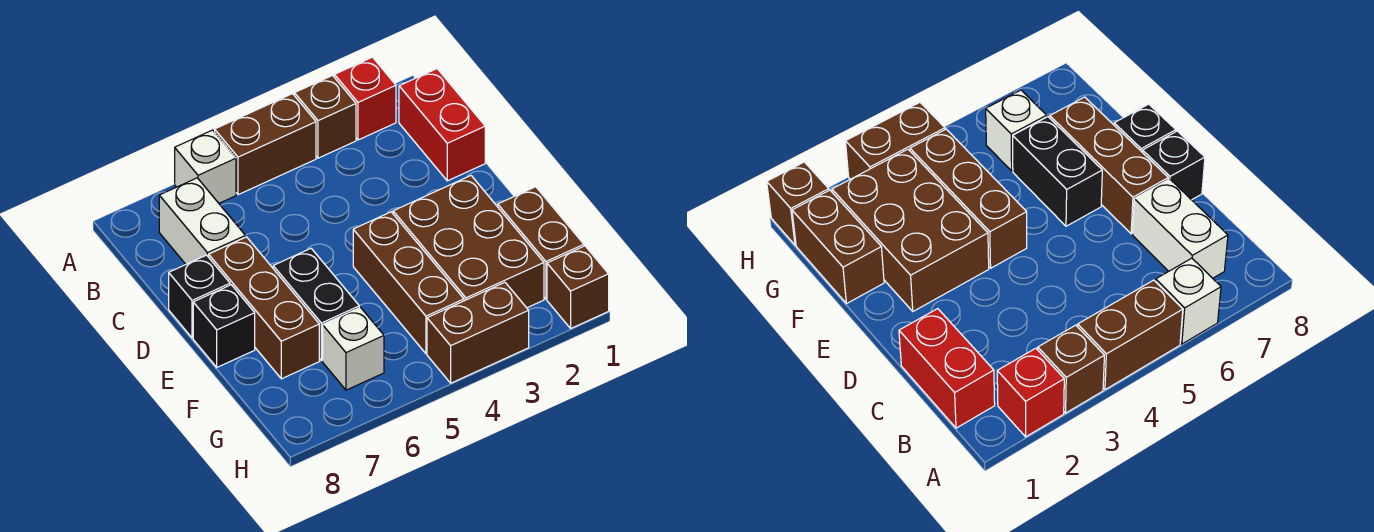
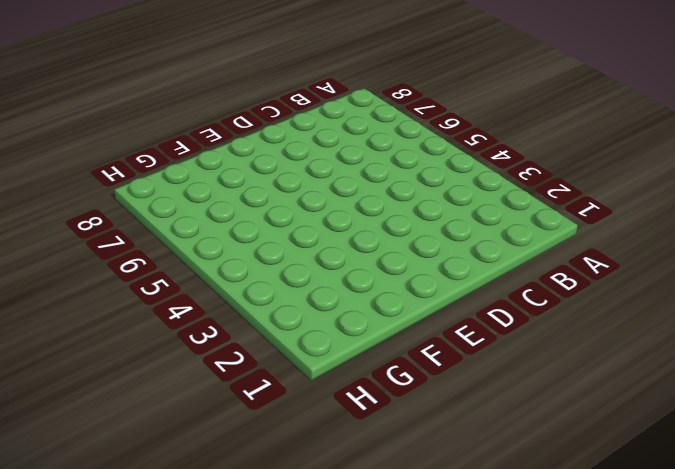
none -> red brick A2 level 1
none -> brown brick A3 level 1
none -> brown brick A4:A5 level 1

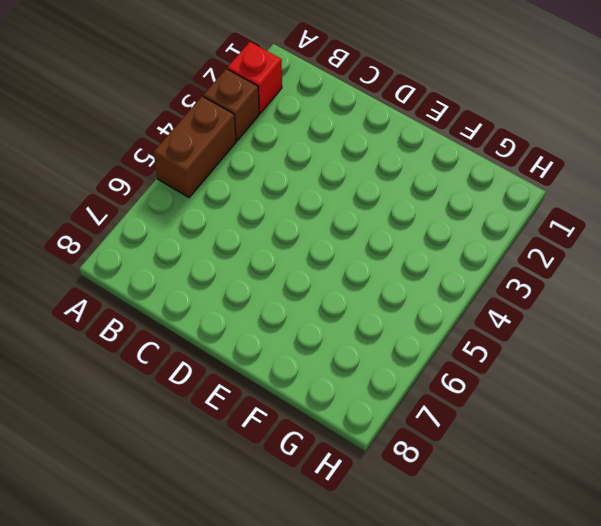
none -> white brick A6 level 1
none -> red brick B1:C1 level 1
none -> white brick B7:C7 level 1

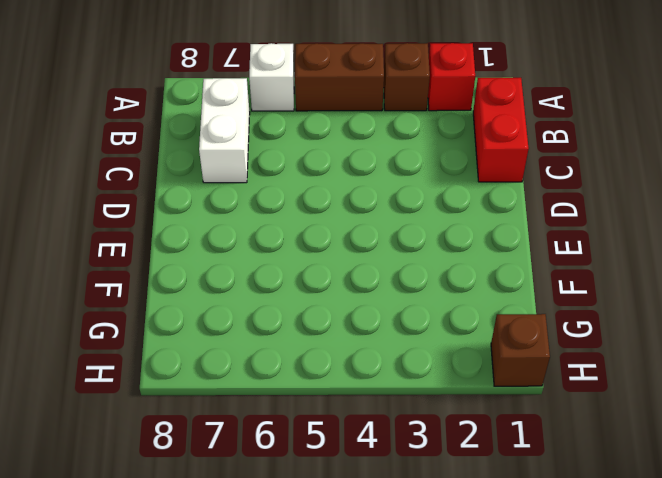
none -> brown brick D7:F7 level 1
none -> black brick D8 level 1
none -> brown brick E2:G3 level 1

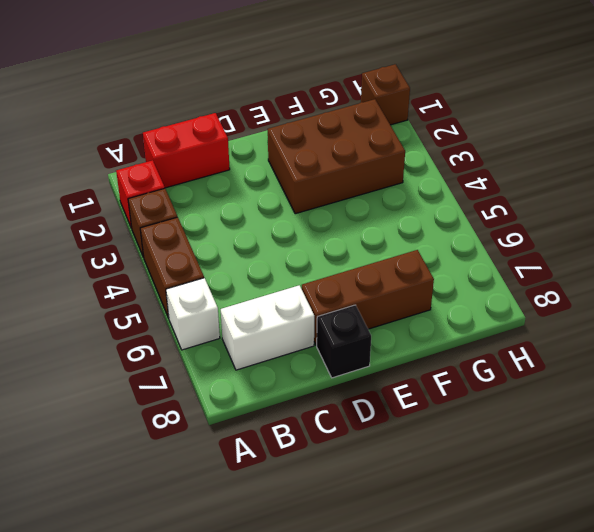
none -> brown brick E4:G4 level 1
none -> black brick E6:F6 level 1
none -> black brick E8 level 1

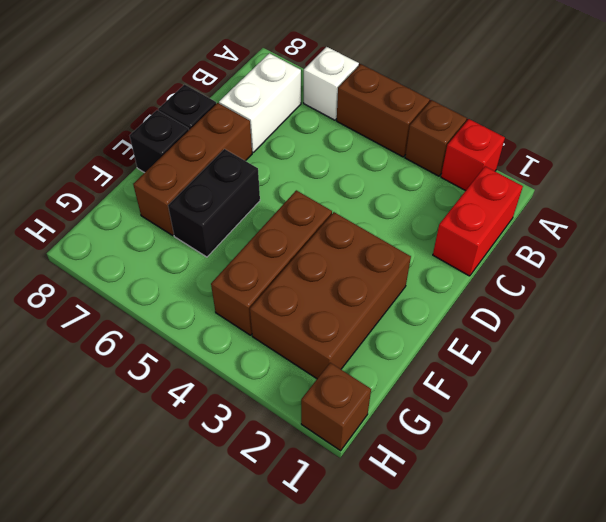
none -> brown brick F1:G1 level 1
none -> white brick G6 level 1
none -> brown brick H3:H4 level 1

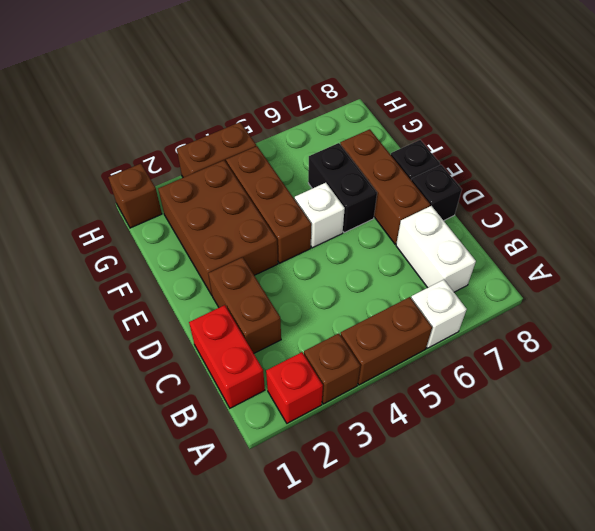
brown brick C2:D2 level 1 -> brown brick F1:G1 level 1
white brick E5 level 1 -> white brick G6 level 1

